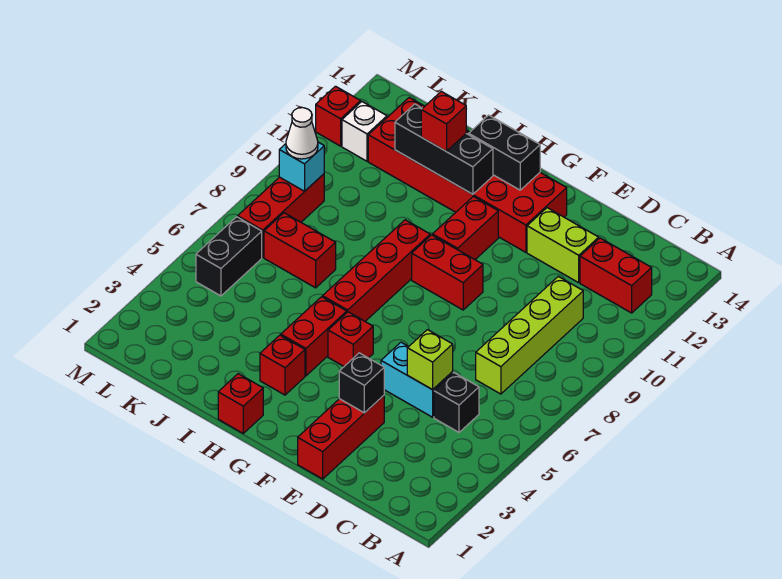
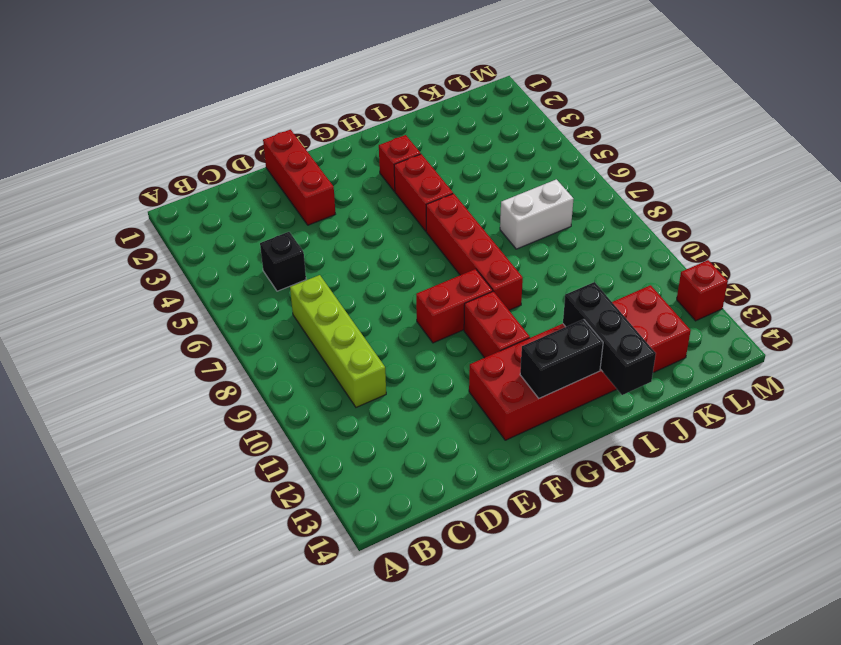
black brick I12:I14 level 2 -> black brick H12:J12 level 2
white brick J7:K7 level 1 -> red brick J7:K7 level 1
none -> red brick B12:C12 level 1
none -> cyan brick D5:E5 level 1
none -> lime brick D12:E12 level 1

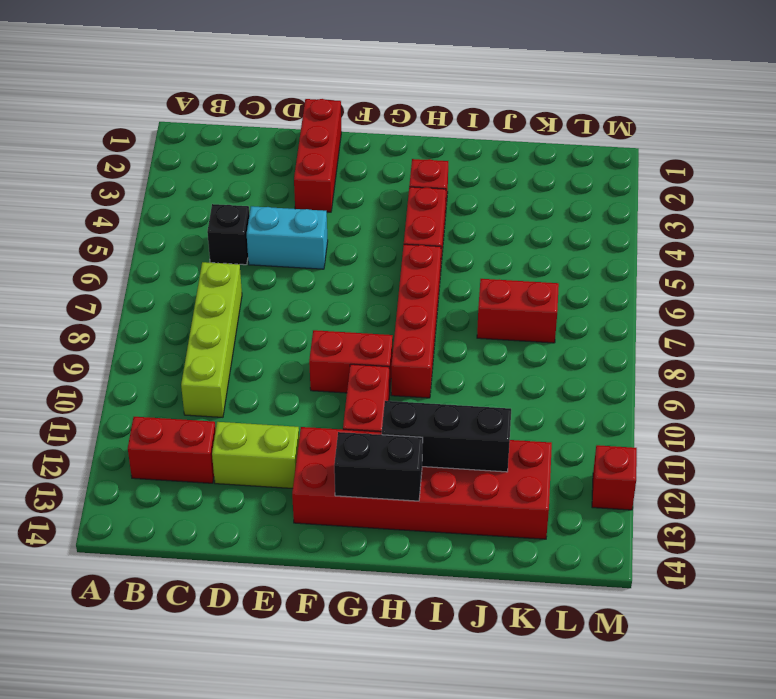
none -> red brick G5 level 1
none -> red brick H1 level 1
none -> black brick L5:L6 level 1

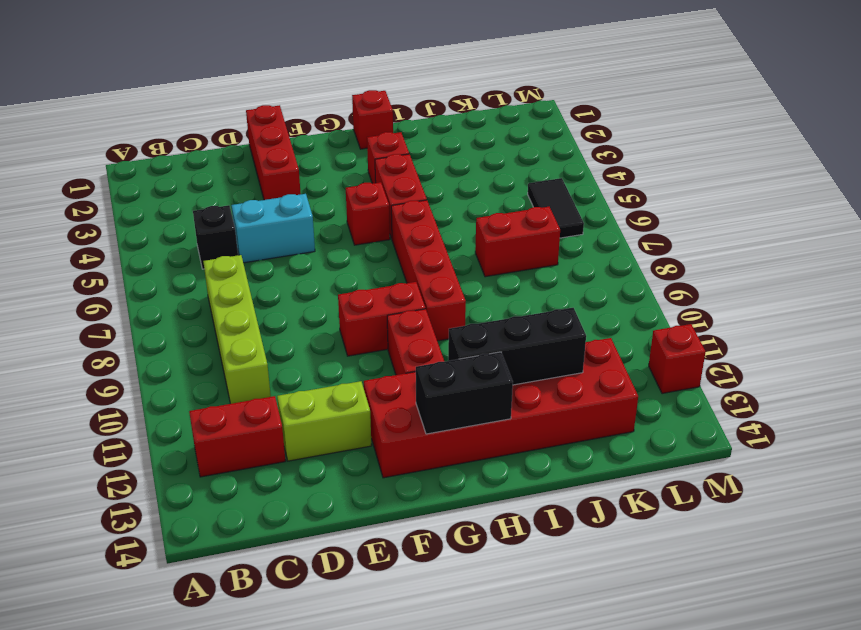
black tile L5:L6 level 1 -> black brick L5:L6 level 1
none -> red brick L7:L9 level 1
none -> white brick L12 level 1
none -> lime brick D5 level 2

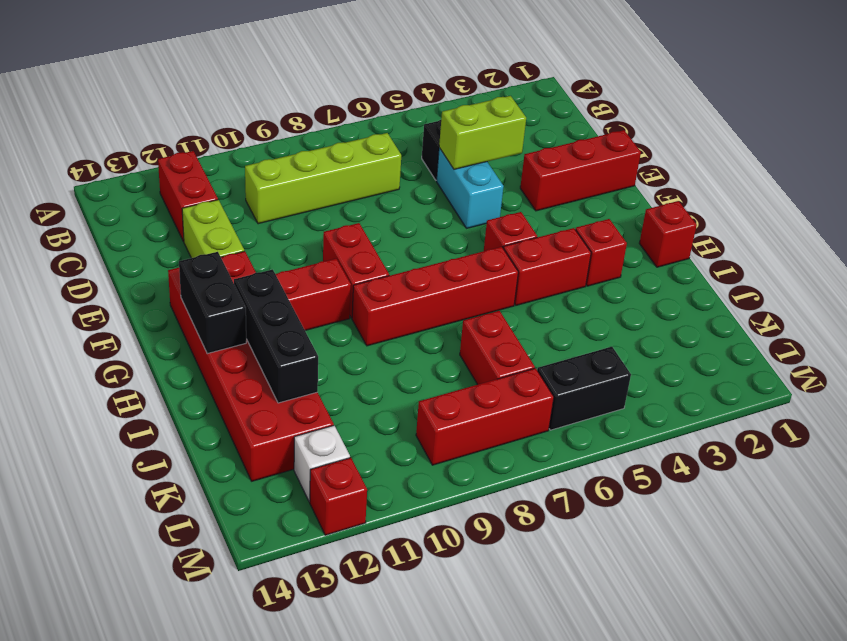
lime brick D4:D5 level 2 -> lime brick D5 level 2
none -> black brick E3 level 2
none -> cyan brick L9 level 2
none -> red brick I12 level 3

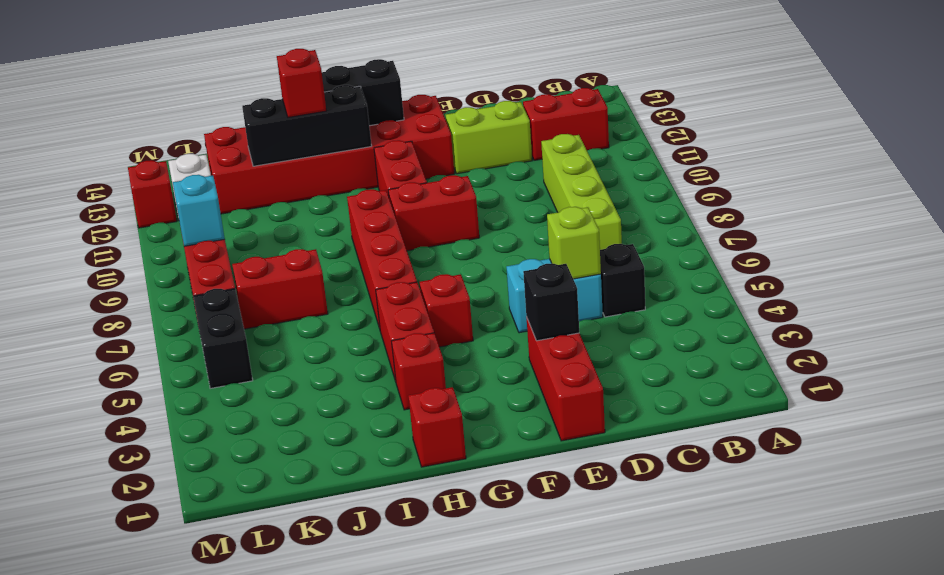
none -> white cone L9 level 3

